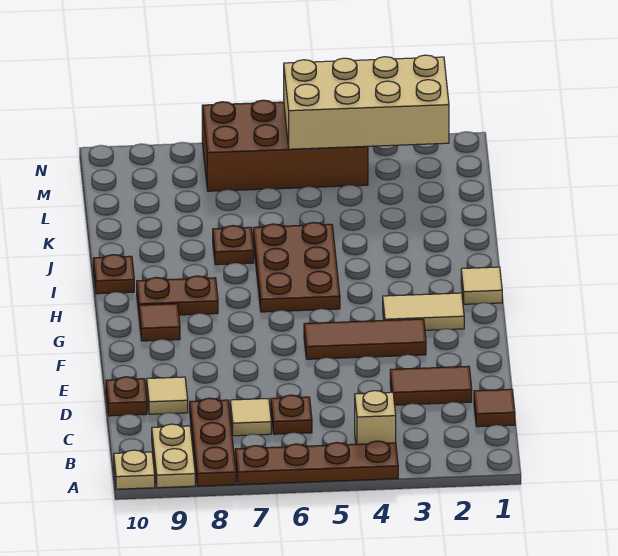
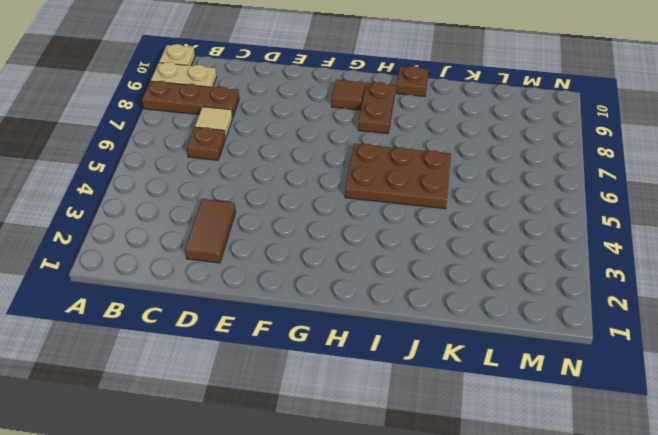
none -> brown plate A4:A7 level 1
none -> tan brick B4 level 1
none -> brown tile C1 level 1

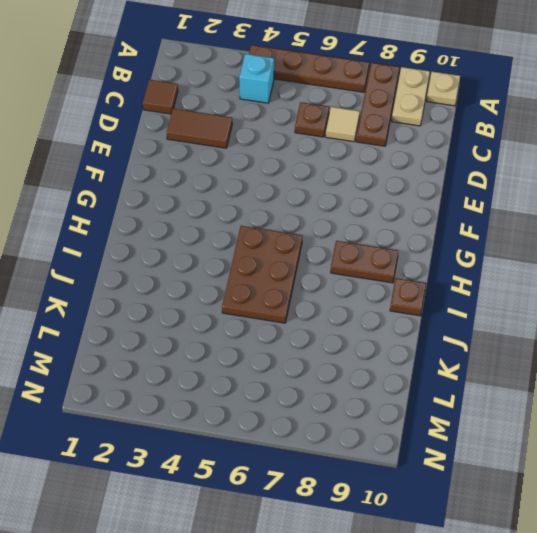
cyan brick B4 level 1 -> tan brick B4 level 1
none -> tan tile D9 level 1
none -> brown plate D10 level 1
none -> brown tile F3:F5 level 1

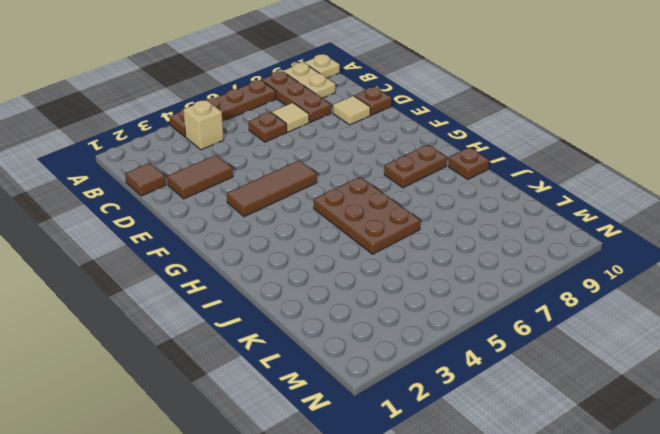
none -> tan tile G2:G3 level 1
none -> brown tile G9 level 1
none -> tan tile H1 level 1

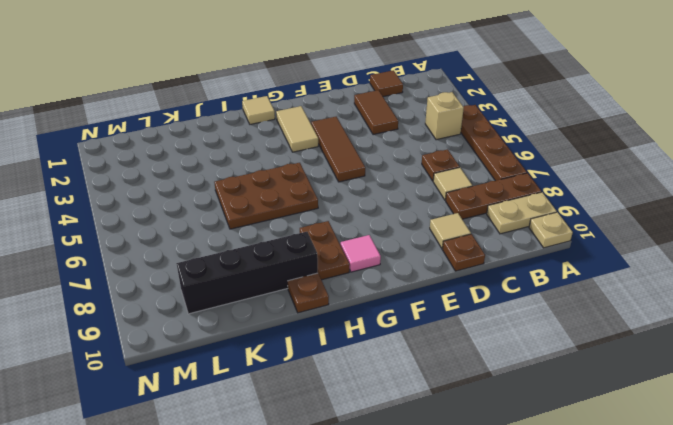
pink tile G9 level 1 -> brown tile G9 level 1
black brick I9:L9 level 1 -> none
none -> brown plate J7 level 1
none -> brown brick M4:N7 level 1
none -> tan brick M2:N5 level 2

